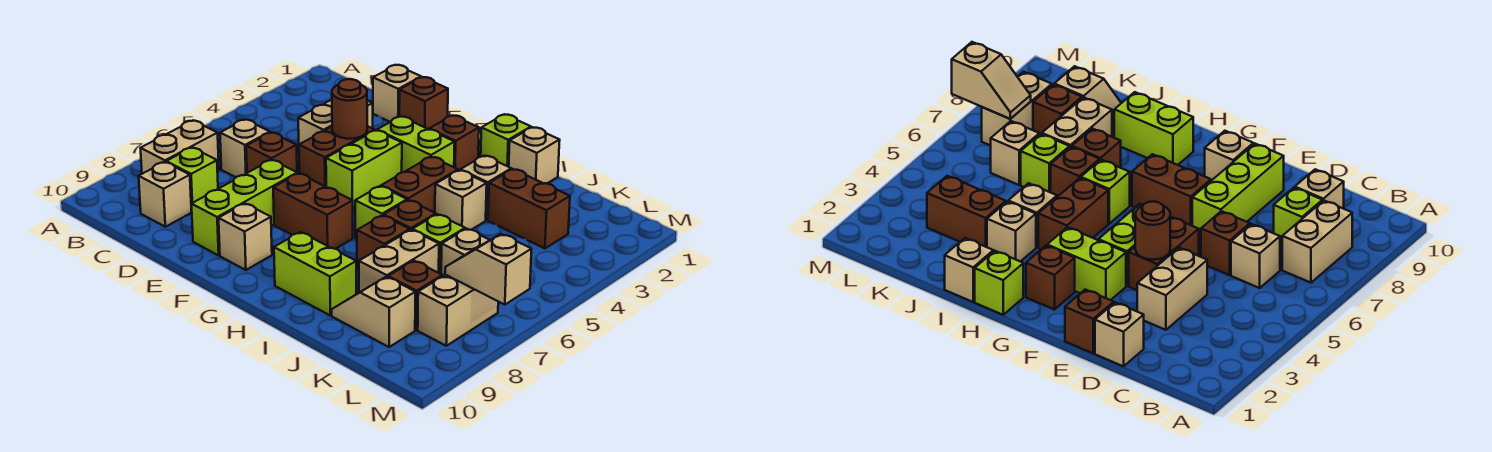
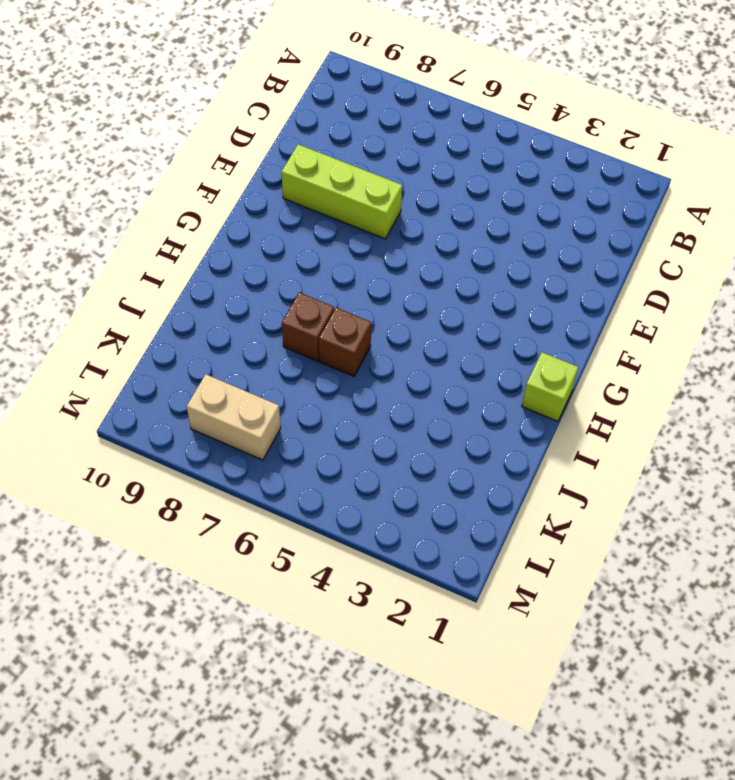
none -> tan brick B7:B8 level 1
none -> tan brick C6 level 1
none -> lime brick C8 level 1
none -> tan brick C9 level 1

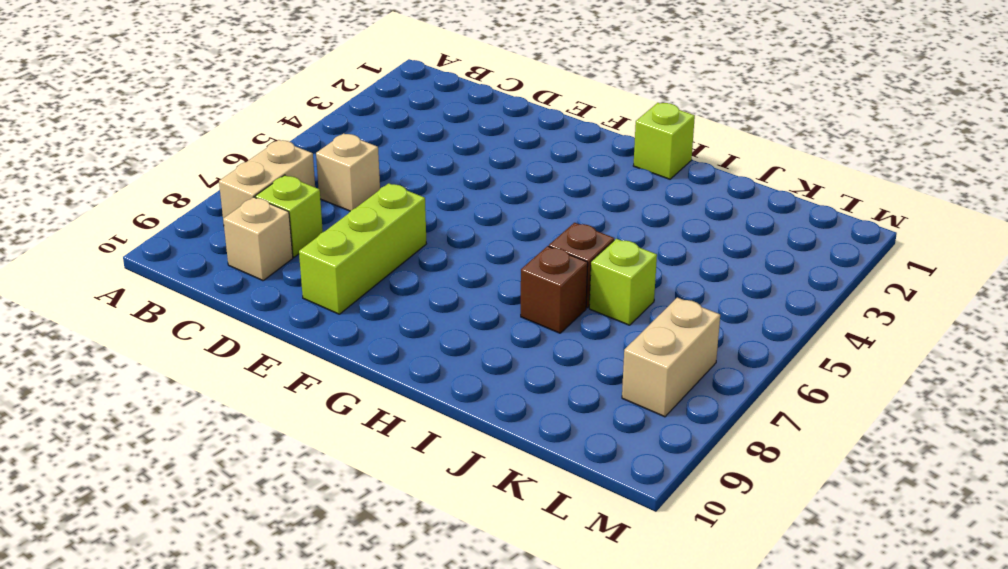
none -> tan brick D1 level 1
none -> tan brick D3:D4 level 1
none -> brown brick D6 level 1
none -> brown brick E1 level 1

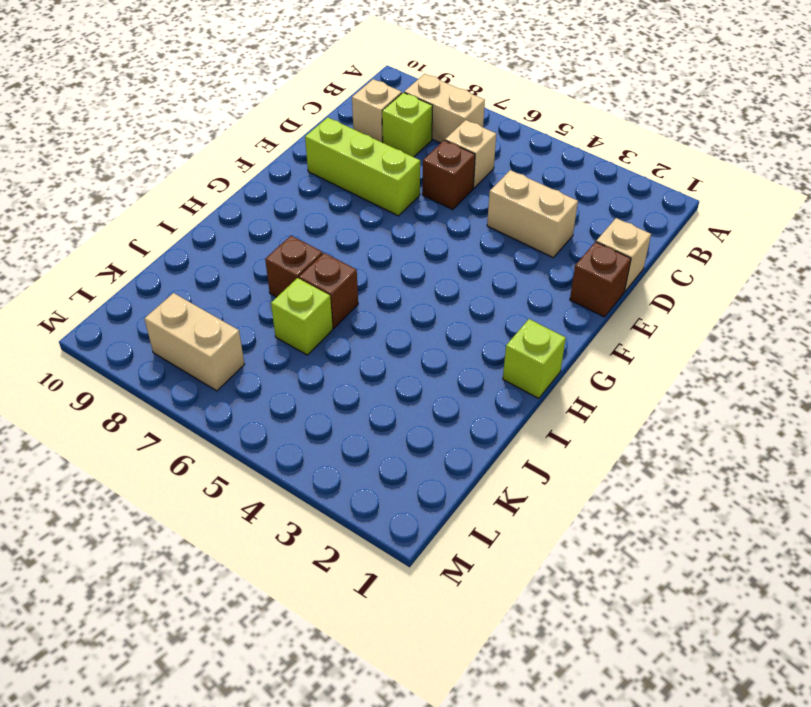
none -> brown brick E4:E5 level 1
none -> lime brick F3:G3 level 1
none -> lime brick F4:F5 level 1
none -> brown brick F7:G7 level 1

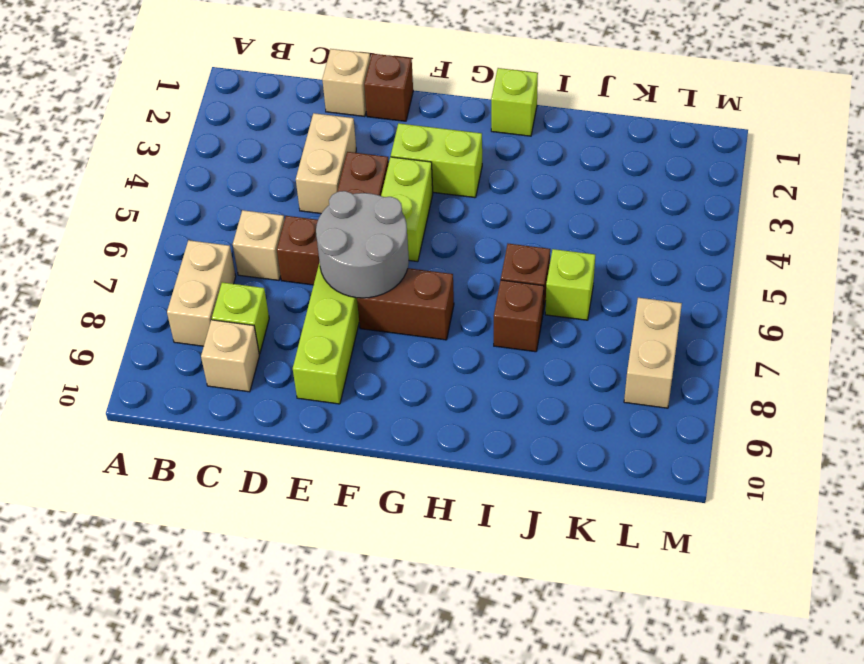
grey round brick E6:F7 level 2 -> none
none -> tan brick F9 level 1
none -> brown brick G2 level 1
none -> brown brick H4:H5 level 1
none -> lime brick H6 level 1

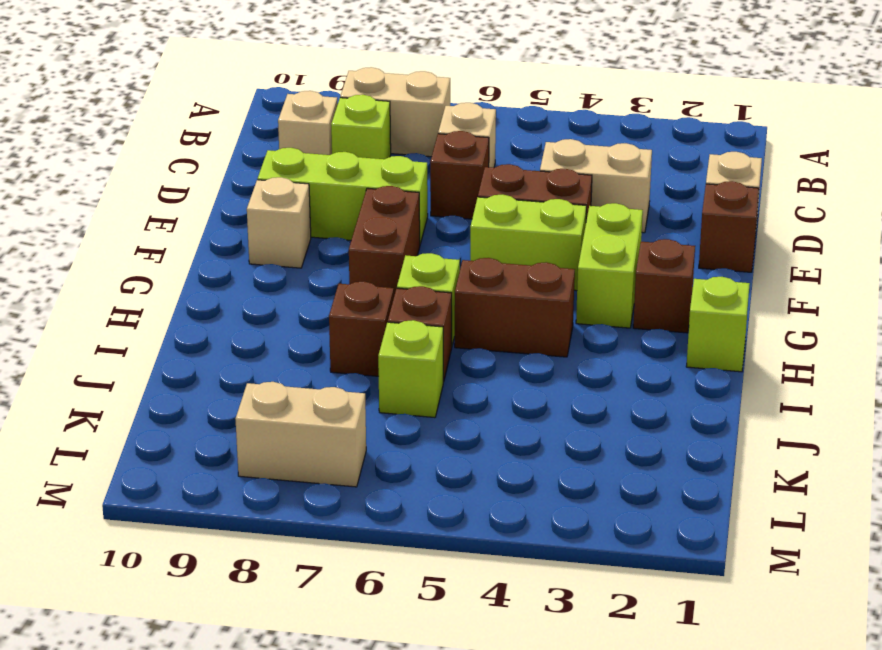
none -> lime brick H9:I9 level 1
none -> tan brick I1 level 1
none -> tan brick I3 level 1
none -> tan brick I4 level 1

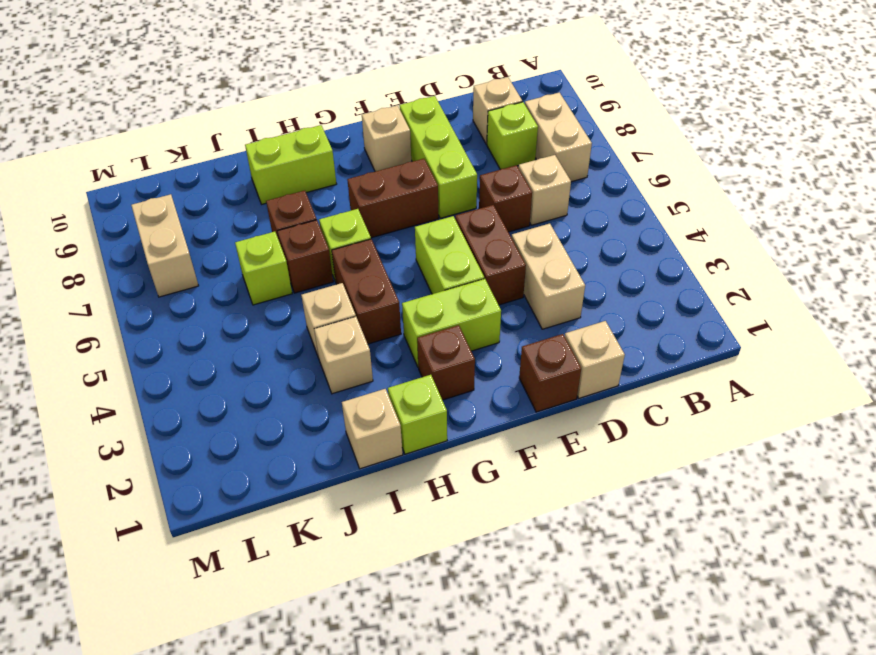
none -> brown brick J3:K3 level 1
none -> tan brick J7:J8 level 1
none -> tan slope J9:K9 level 1 top K
none -> tan brick K6 level 1

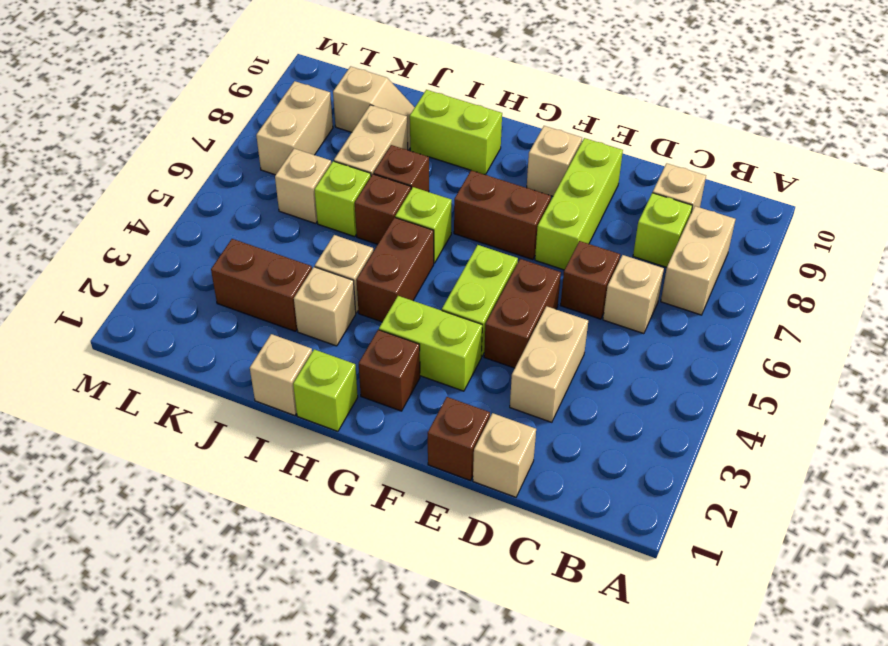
none -> brown brick K8 level 1
none -> brown round brick E4 level 2
none -> tan slope L7:M7 level 2 top M

